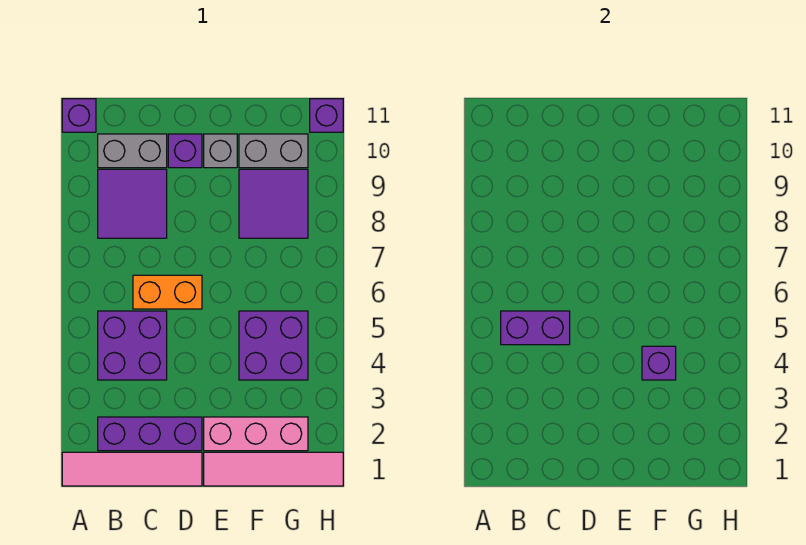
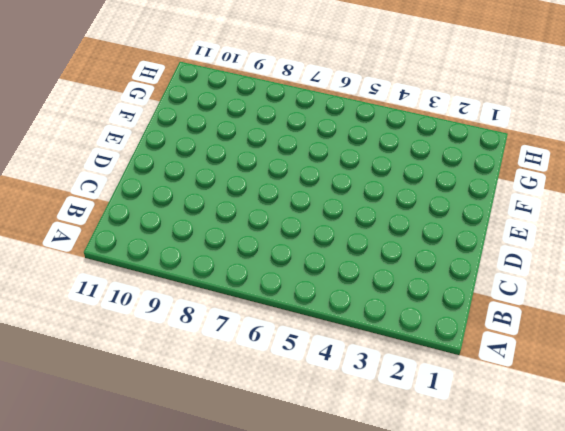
none -> pink tile A1:D1 level 1
none -> purple brick A11 level 1
none -> purple brick B2:D2 level 1

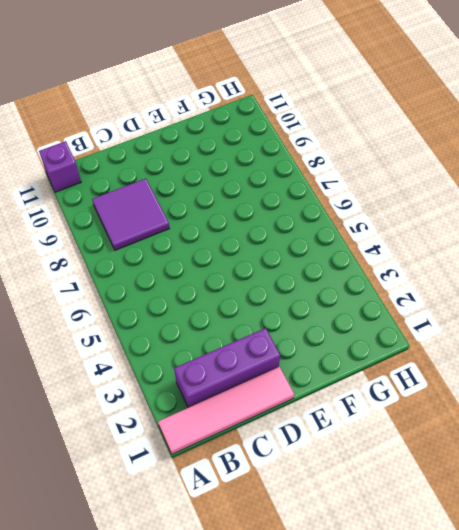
none -> purple brick B4:C5 level 1
none -> grey brick B10:C10 level 1
none -> orange brick C6:D6 level 1

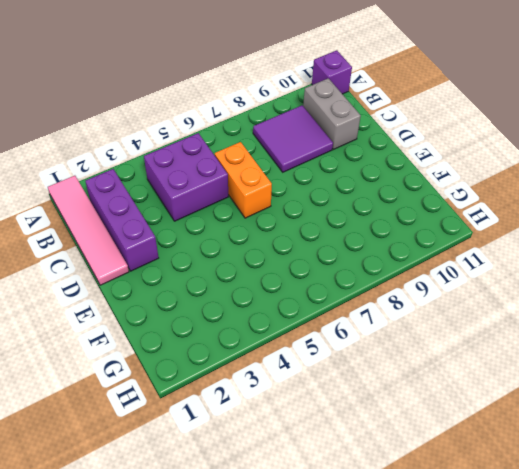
none -> purple brick D10 level 1
none -> pink tile E1:H1 level 1
none -> pink brick E2:G2 level 1

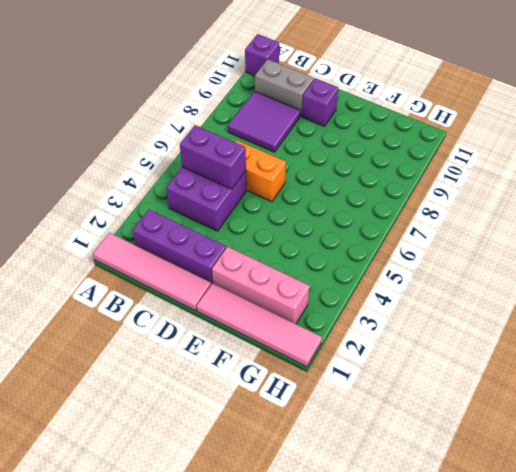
none -> grey brick E10 level 1
none -> purple brick F4:G5 level 1
none -> purple tile F8:G9 level 1

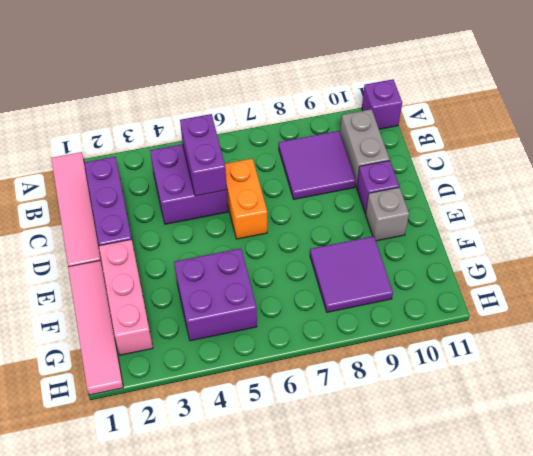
none -> grey brick F10:G10 level 1
none -> purple brick H11 level 1
none -> purple brick F4 level 2

